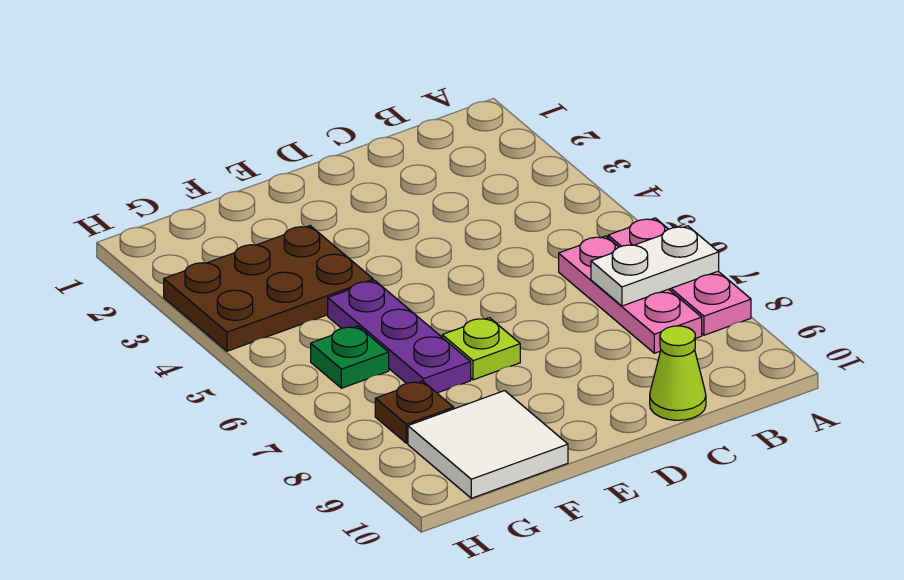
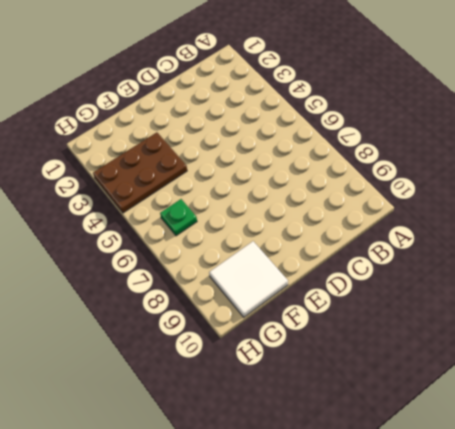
none -> pink plate A6:A8 level 1
none -> pink plate B6:B8 level 1

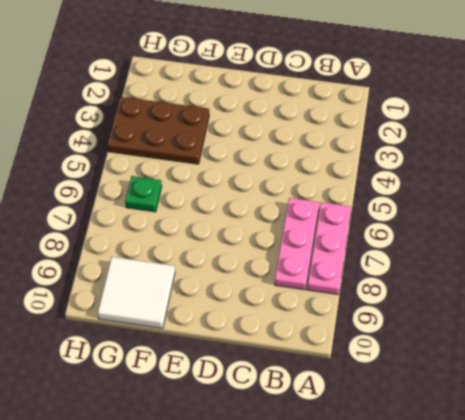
none -> lime cone C10 level 1
none -> lime plate E7 level 1

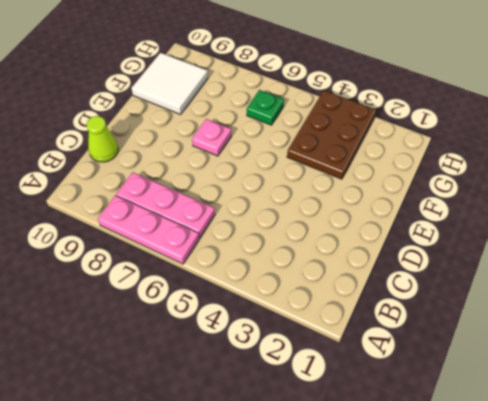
pink plate E7 level 1 -> lime plate E7 level 1
none -> purple plate F5:F7 level 1
none -> brown plate G8 level 1

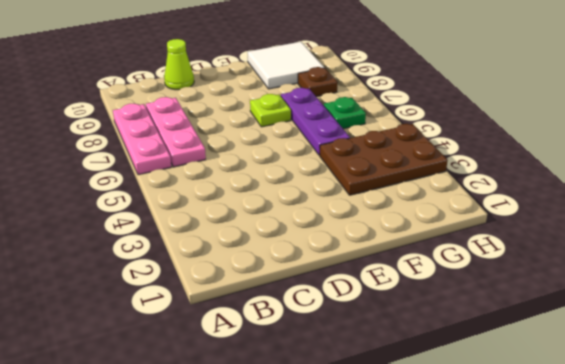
none -> white plate A7:B7 level 2

